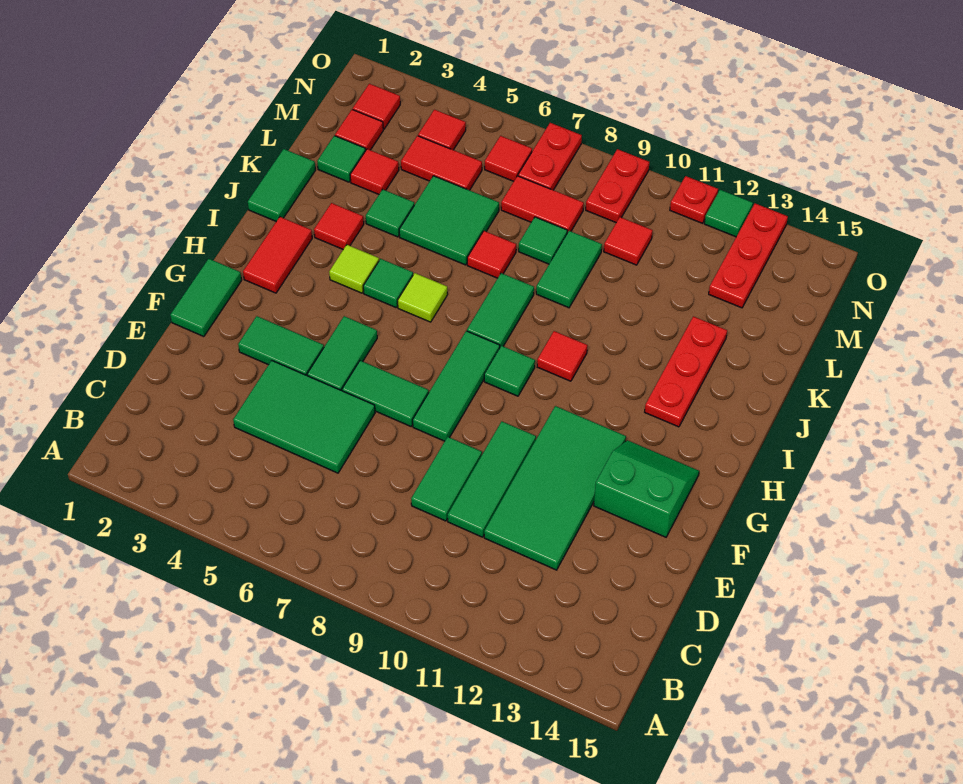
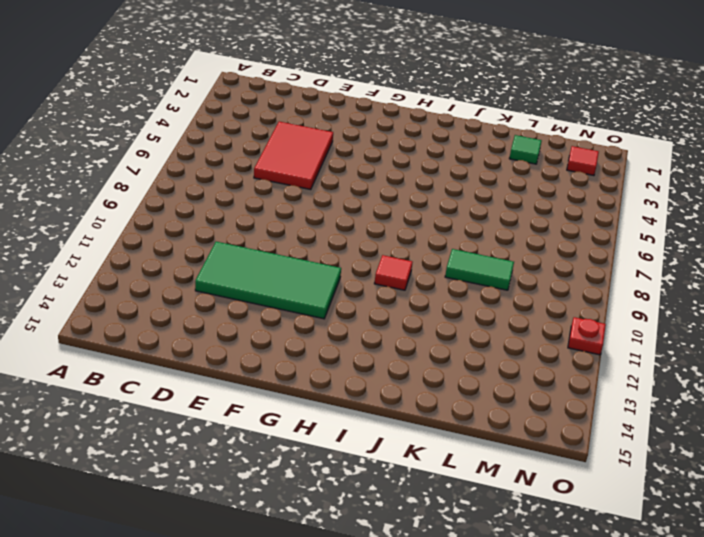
red tile D4:E6 level 1 -> green tile D4:E6 level 1
none -> green tile D9:E9 level 1
none -> green tile D10:F10 level 1
none -> green tile F1:G1 level 1
none -> green tile F3:F4 level 1

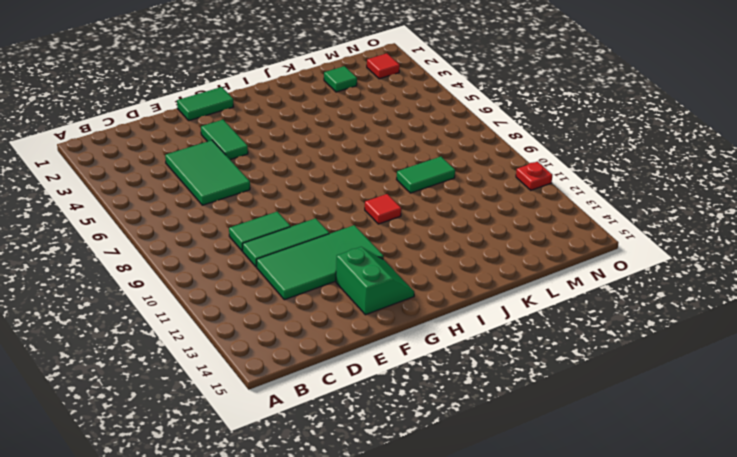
none -> green tile F5:G5 level 1
none -> green tile F6:F7 level 1
none -> green tile F8:H8 level 1
none -> red tile H2:I2 level 1

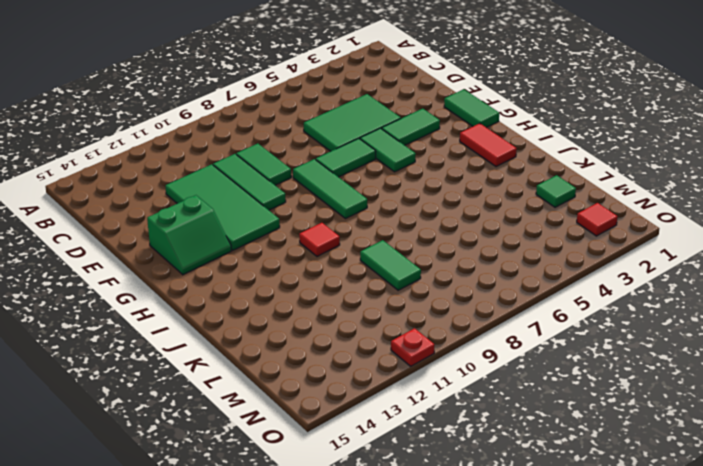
none -> green tile H9 level 1
none -> lime tile I4 level 1
none -> green tile I5 level 1
none -> lime tile I6 level 1

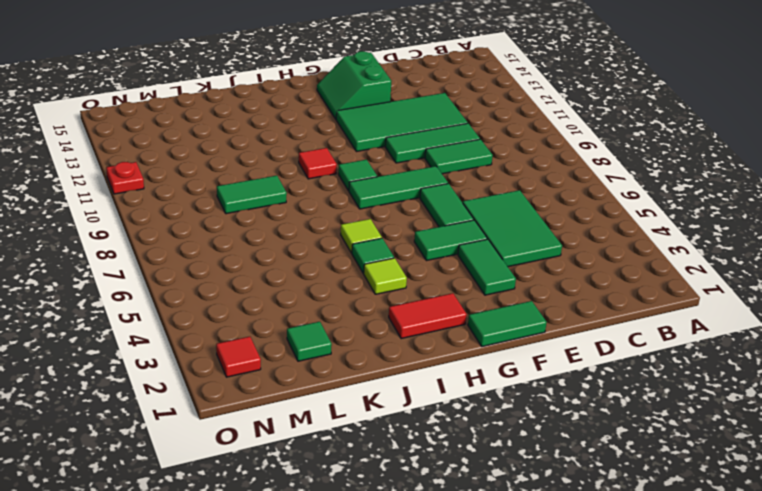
none -> green tile I8:J8 level 1
none -> red plate I13:K13 level 1
none -> green tile J1:K1 level 1
none -> red tile J3 level 1

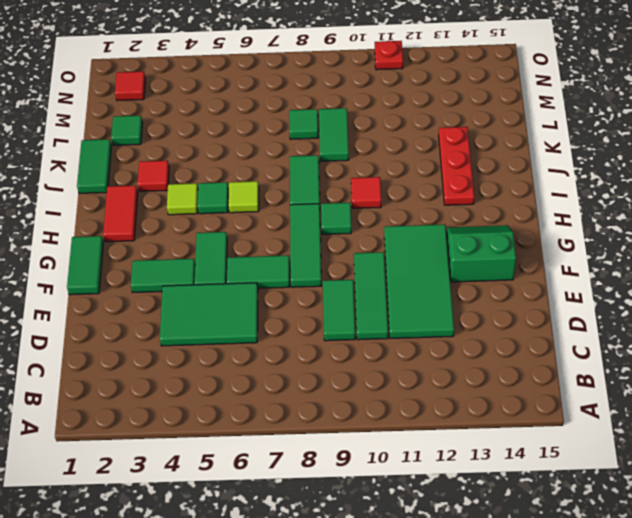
none -> green tile K4 level 1
none -> green tile K5:L6 level 1
none -> red tile K7 level 1
none -> red tile L3 level 1

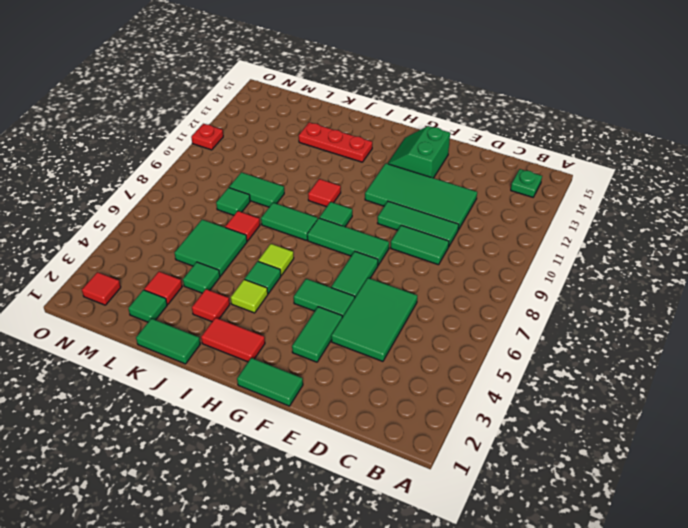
green plate B14 level 1 -> none
none -> red tile M2 level 1
none -> red tile M4:M5 level 1
none -> red tile M7:M8 level 1
none -> red tile M10 level 1

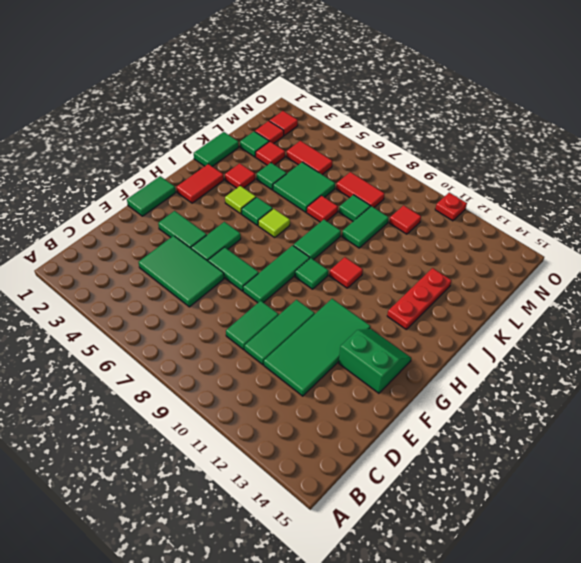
none -> red plate M13:O13 level 1
none -> red tile N4 level 1
none -> red tile N6 level 1
none -> red plate N7:O7 level 1

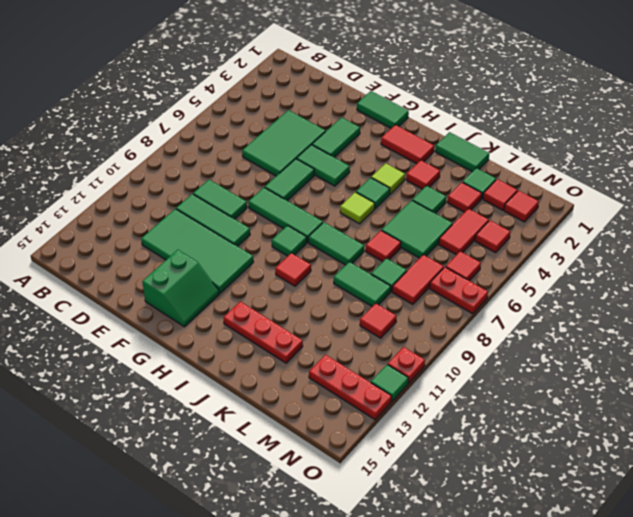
none -> red plate N9:O9 level 1

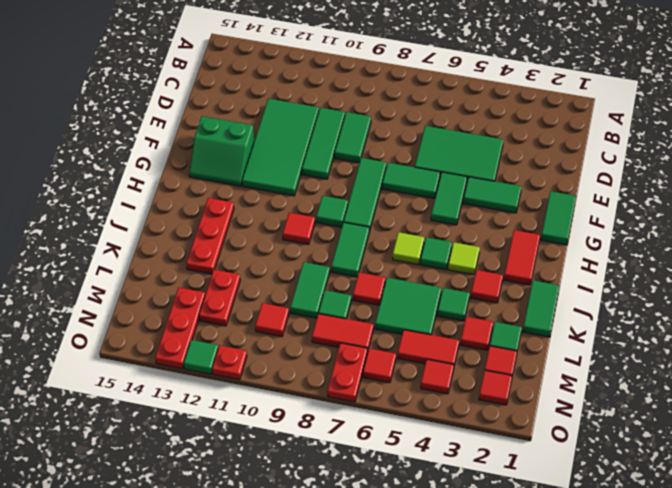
red plate L12:M12 level 1 -> red plate N9:O9 level 1

